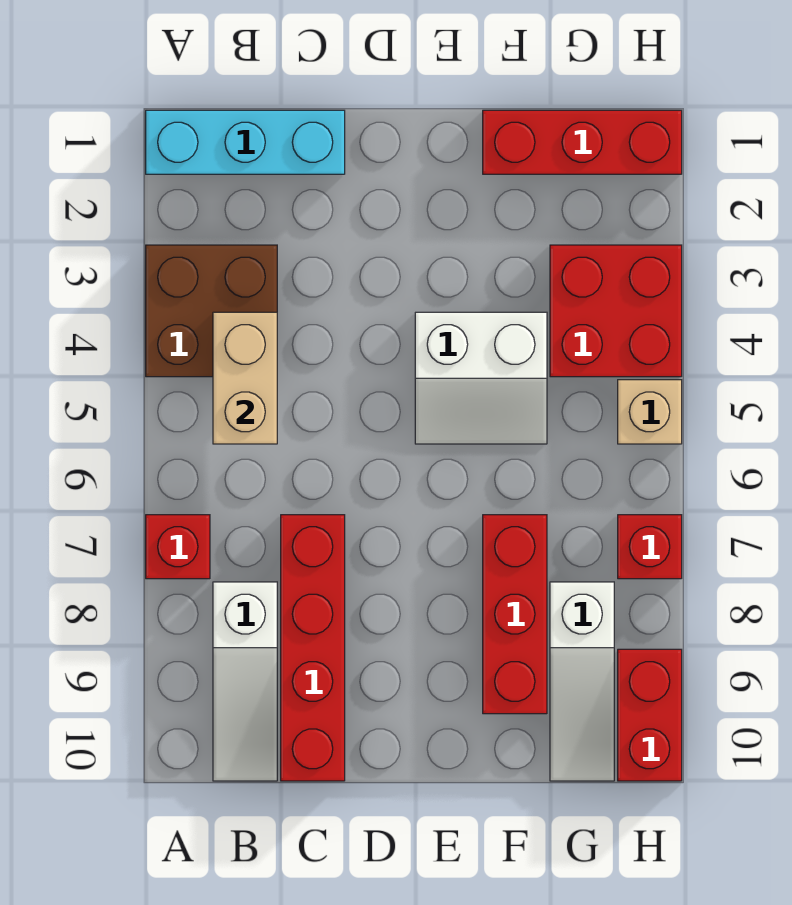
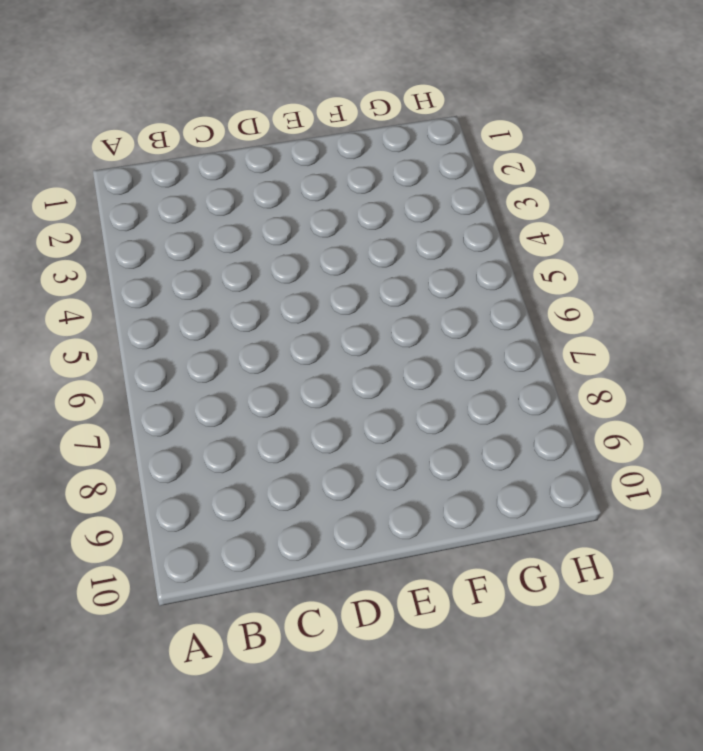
none -> cyan brick A1:C1 level 1
none -> brown brick A3:B4 level 1
none -> red brick A7 level 1

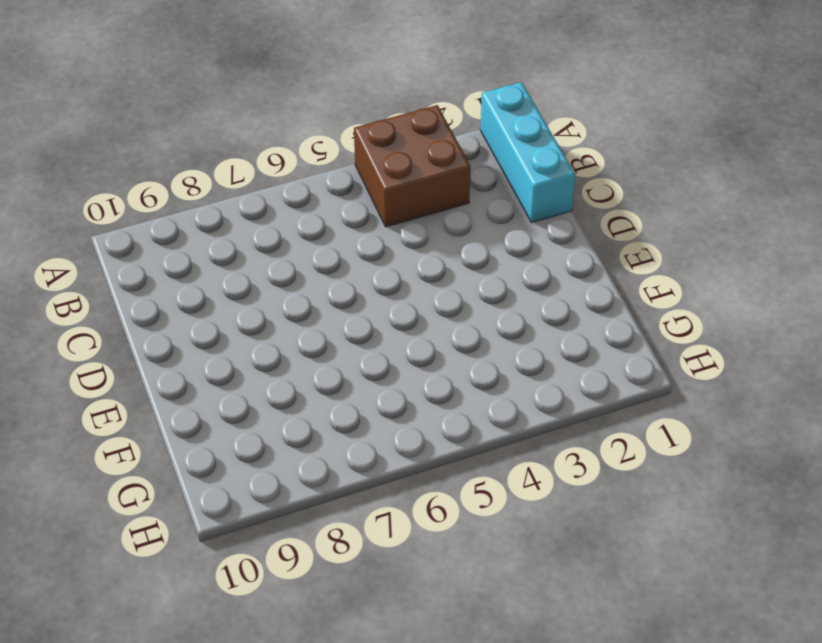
none -> red brick A7 level 1
none -> white slope B8:B10 level 1 top 8
none -> red brick C7:C10 level 1

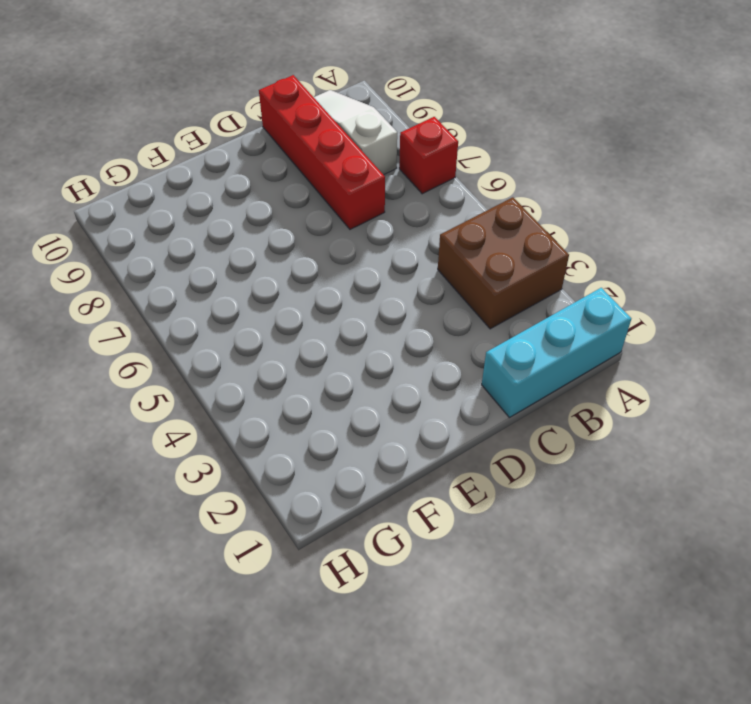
none -> white slope E4:F5 level 1 top 4
none -> red brick F1:H1 level 1
none -> red brick F7:F9 level 1

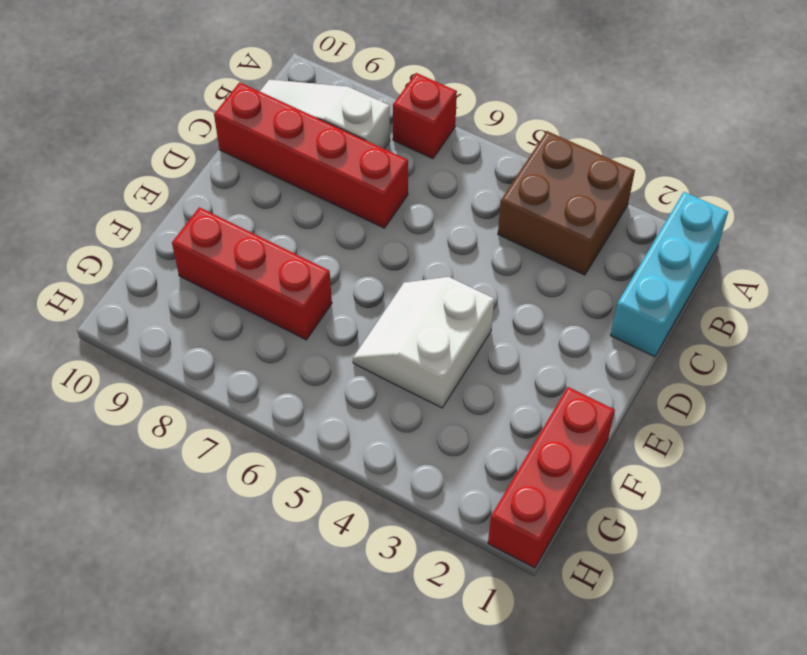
none -> red brick G3:H4 level 1
none -> white slope G8:G10 level 1 top 8
none -> tan brick H5 level 1

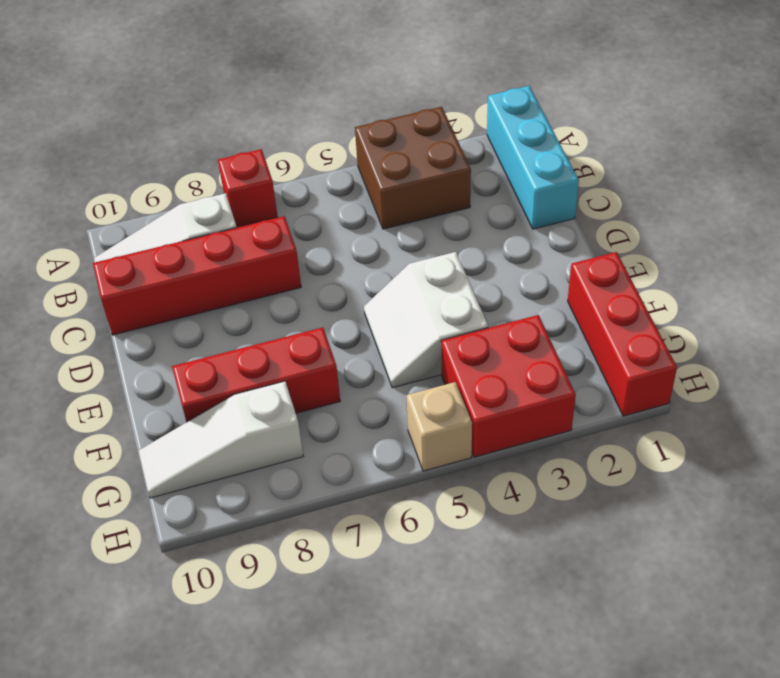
none -> red brick H7 level 1
none -> red brick H9:H10 level 1
none -> tan brick B4:B5 level 2

